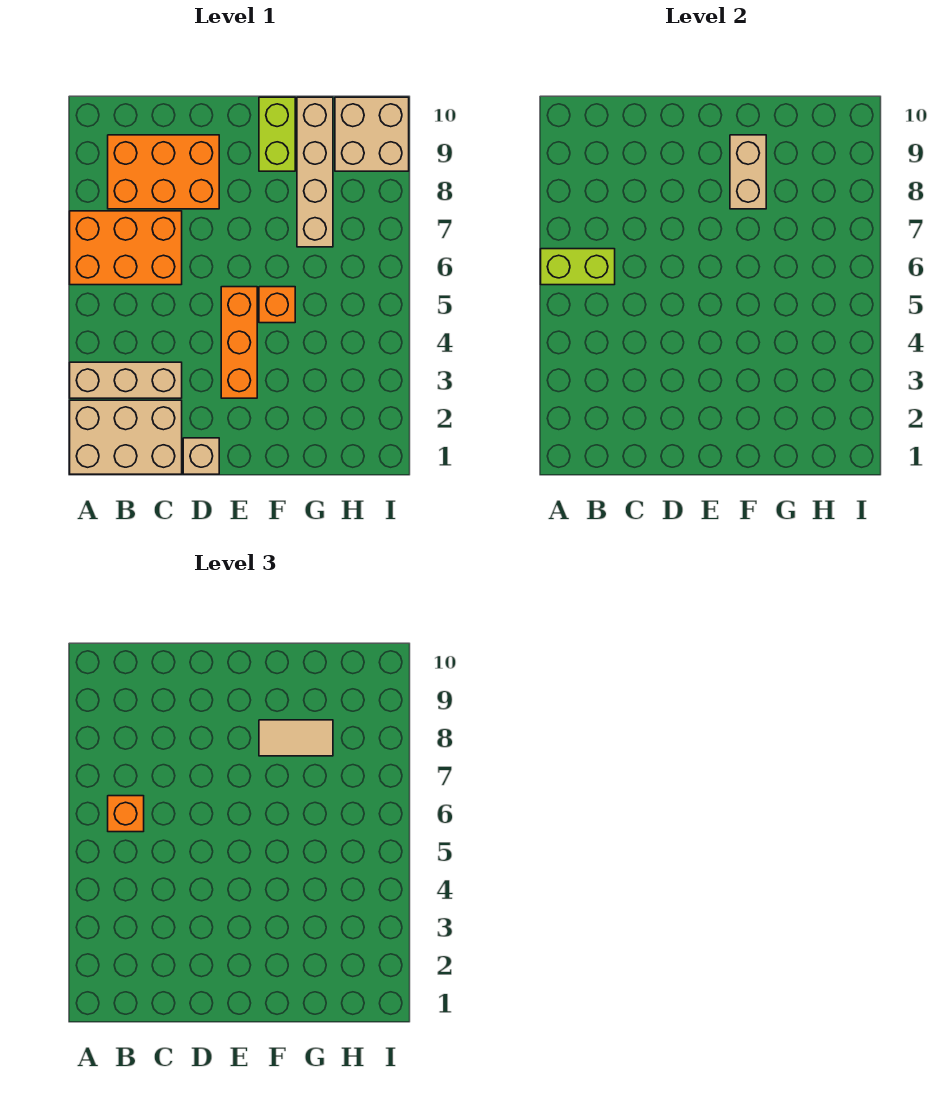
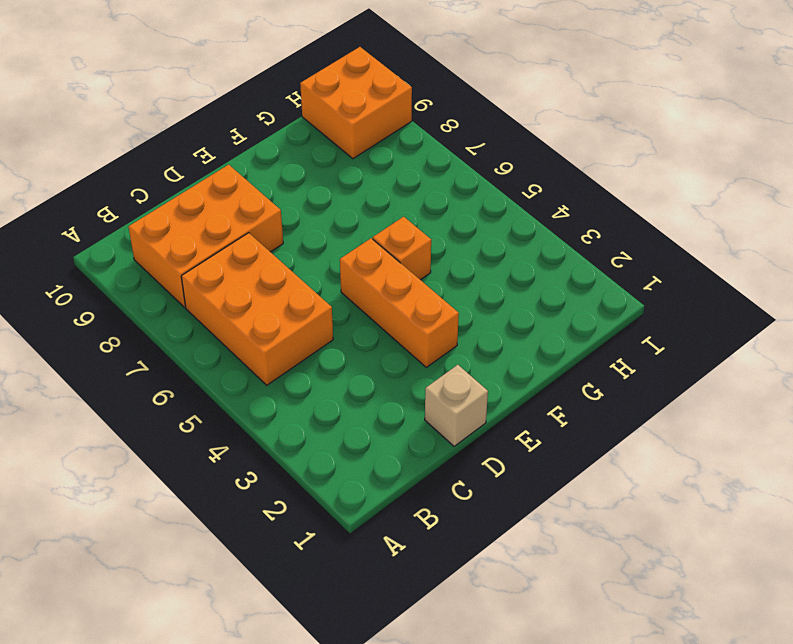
orange brick B5:C7 level 1 -> orange brick A6:C7 level 1
orange brick H9:I10 level 1 -> tan brick H9:I10 level 1
none -> tan brick A1:C2 level 1
none -> tan brick A3:C3 level 1
none -> lime brick F9:F10 level 1

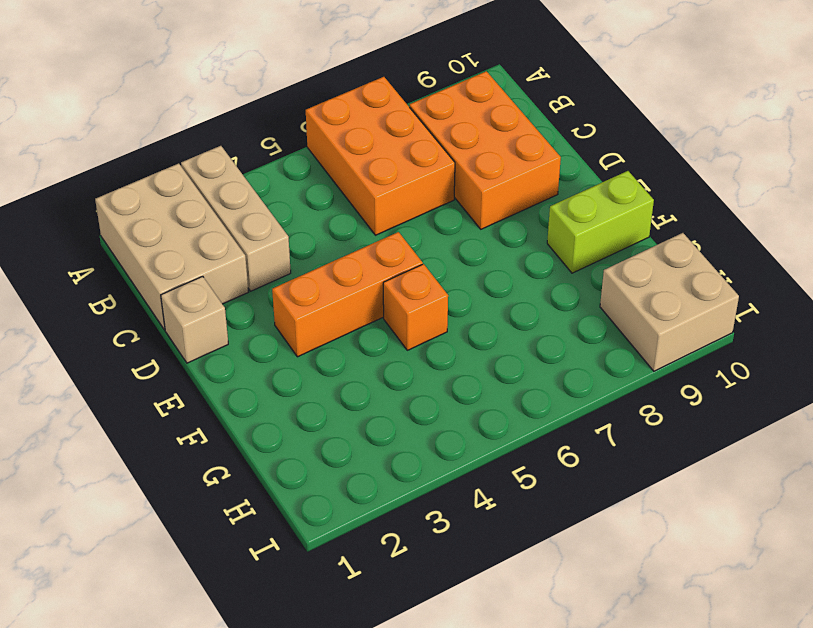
none -> tan brick G7:G10 level 1
none -> lime brick A6:B6 level 2
none -> tan brick F8:F9 level 2

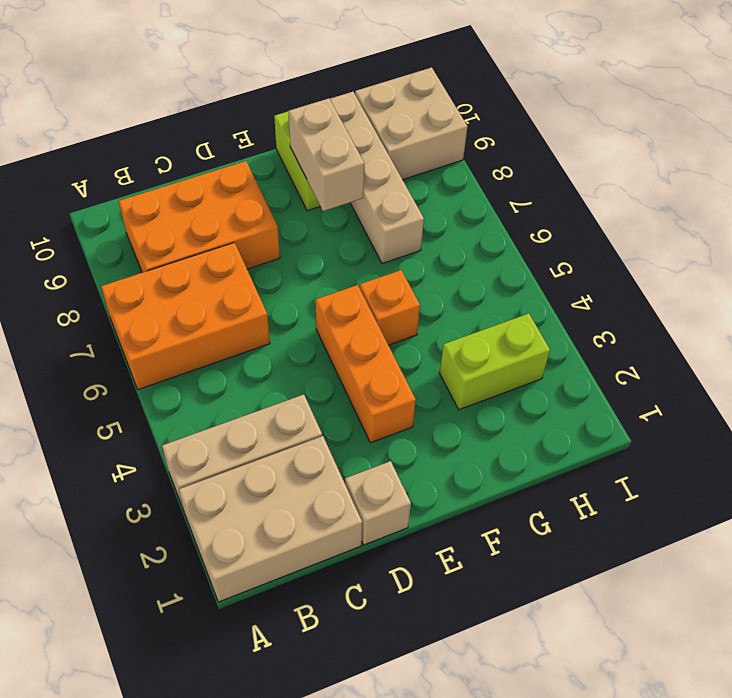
lime brick G3:H3 level 1 -> lime brick A6:B6 level 2
none -> orange brick B6 level 3
none -> tan tile F8:G8 level 3

